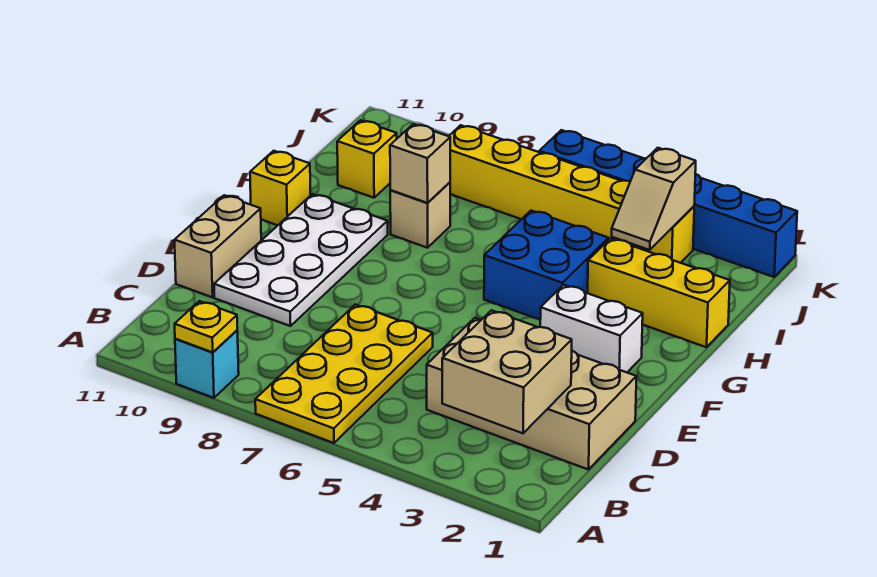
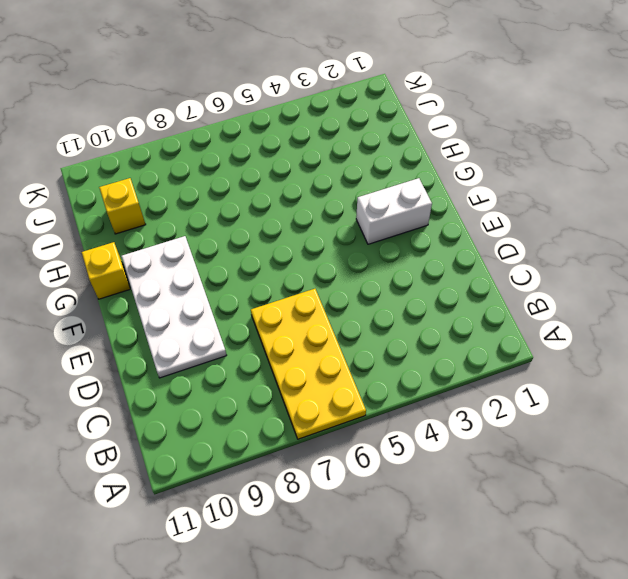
none -> cyan brick A9 level 1
none -> tan brick C1:D4 level 1
none -> tan brick D11:E11 level 1

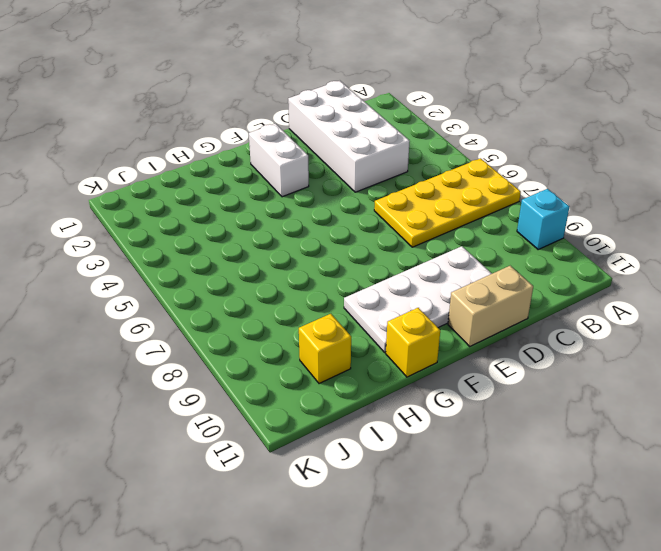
white brick C1:D4 level 1 -> tan brick C1:D4 level 1
none -> blue brick G4:H5 level 1
none -> yellow brick H1:H3 level 1
none -> tan brick H8 level 1

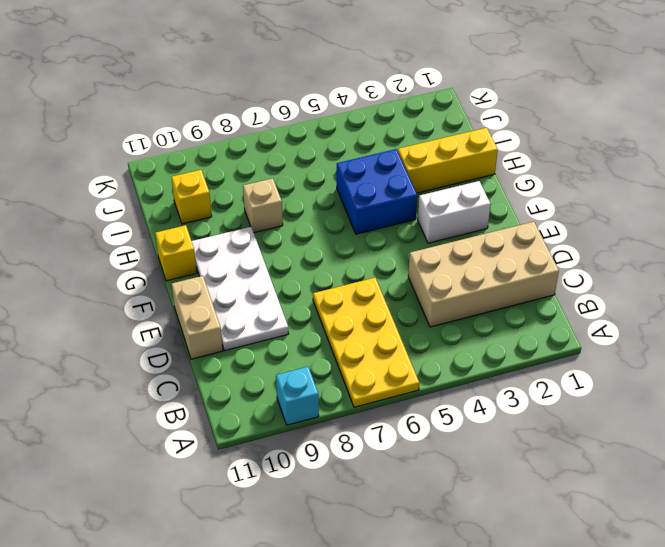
none -> yellow brick J3:J8 level 1
none -> blue brick K1:K6 level 1
none -> yellow plate A9 level 2

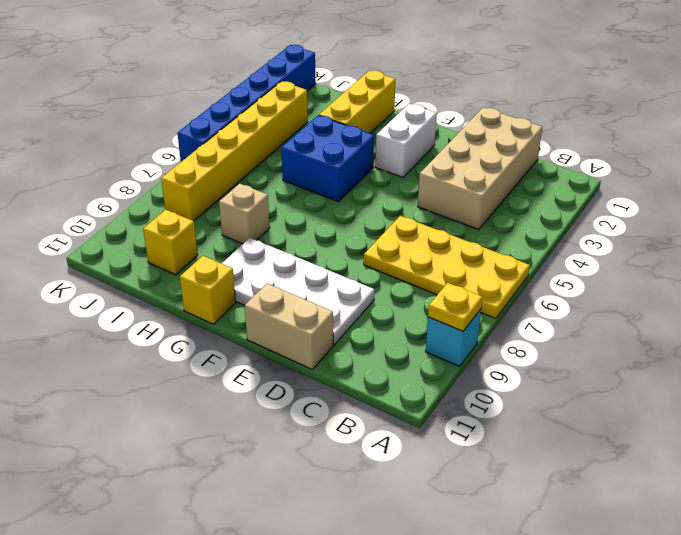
none -> tan brick B2:C3 level 2
none -> tan brick H8 level 2
none -> tan slope I3:J3 level 2 top J

